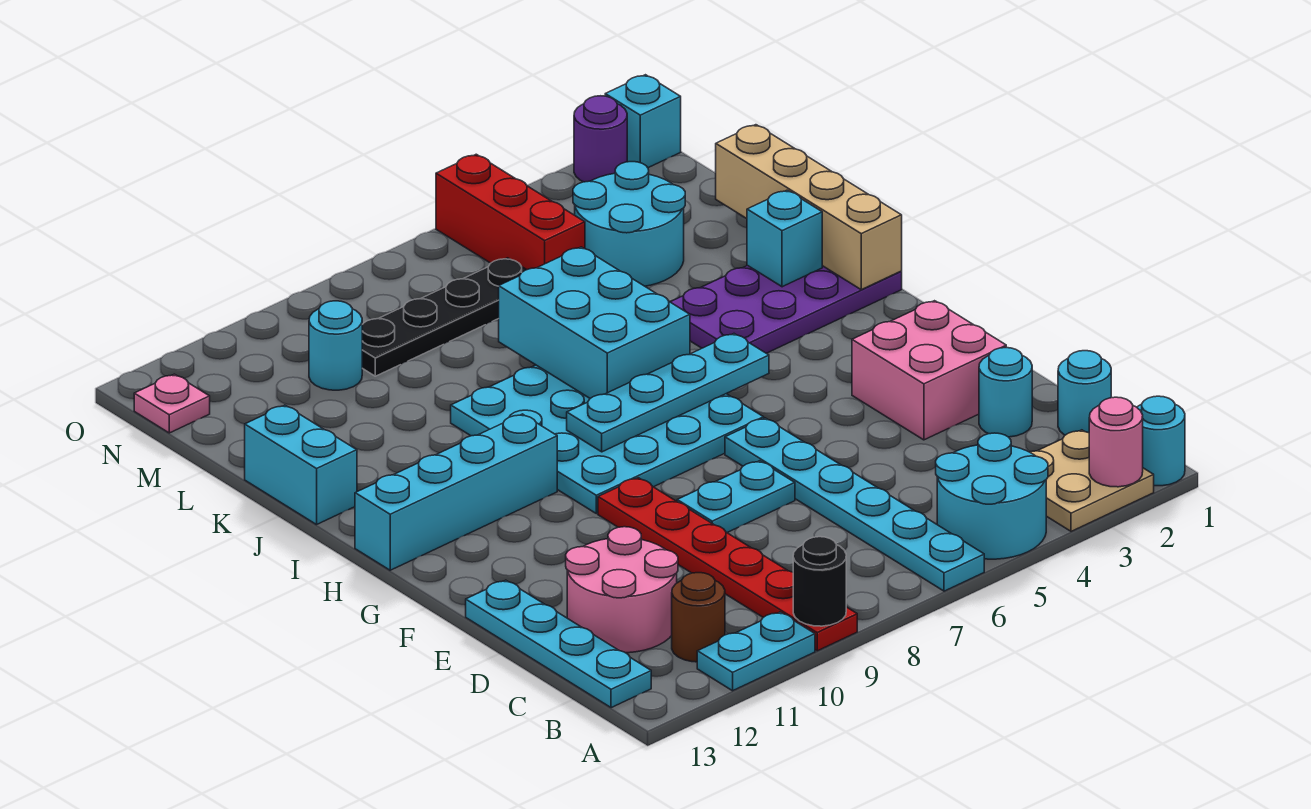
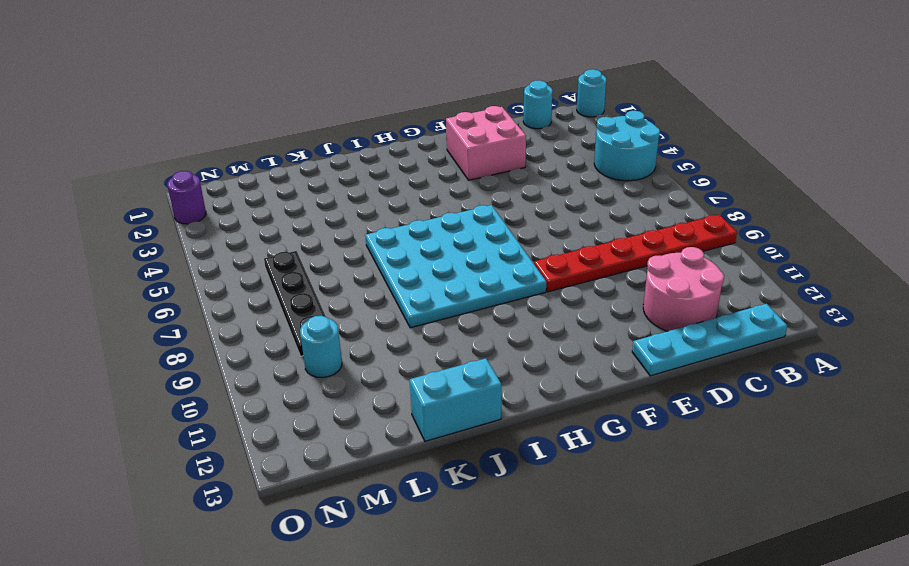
none -> tan plate A2:B3 level 1
none -> cyan plate A6:F6 level 1
none -> cyan plate A10:A11 level 1
none -> brown round brick B11 level 1

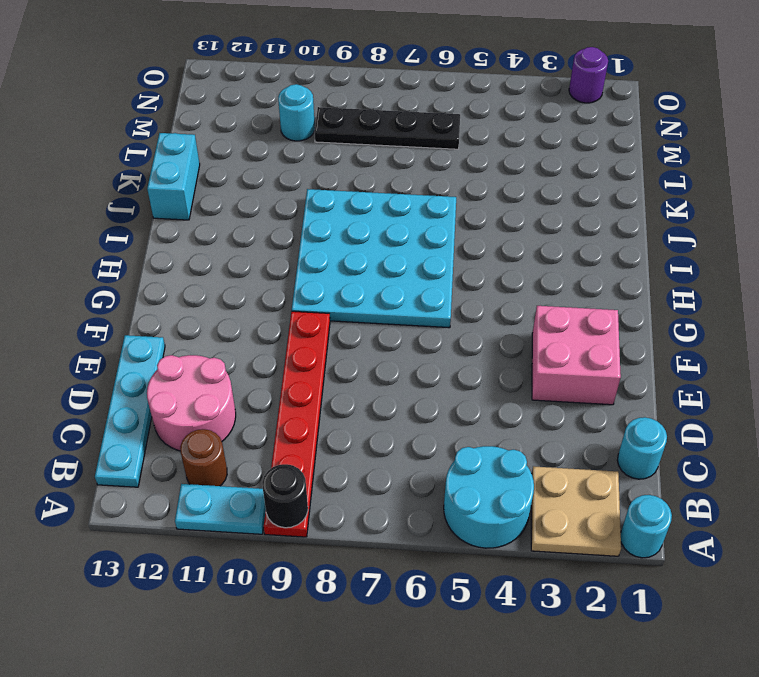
none -> cyan plate A6:F6 level 1
none -> cyan round brick D2 level 1
none -> cyan plate E7:E8 level 1
none -> cyan brick H10:H13 level 1

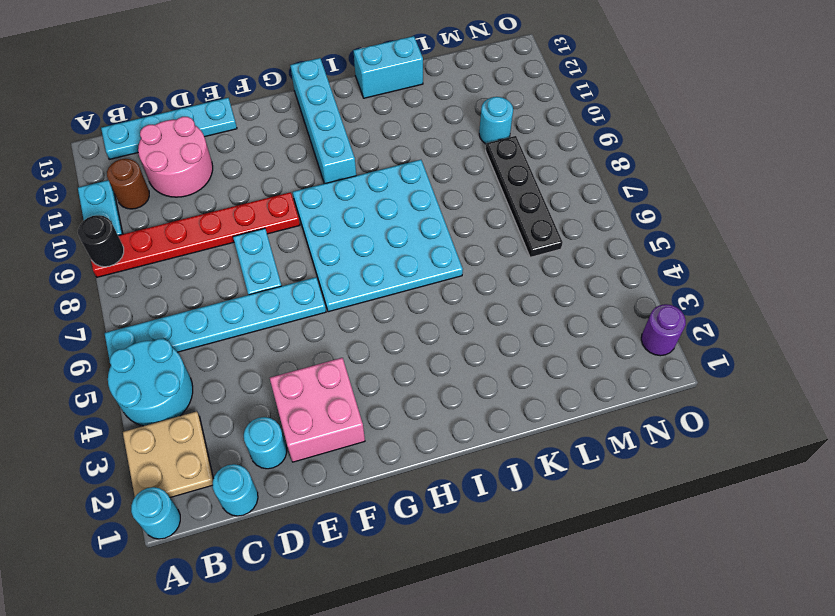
none -> purple plate I1:J4 level 1
none -> cyan round brick L3:M4 level 1
none -> red brick M5:O5 level 1
none -> pink plate N13 level 1

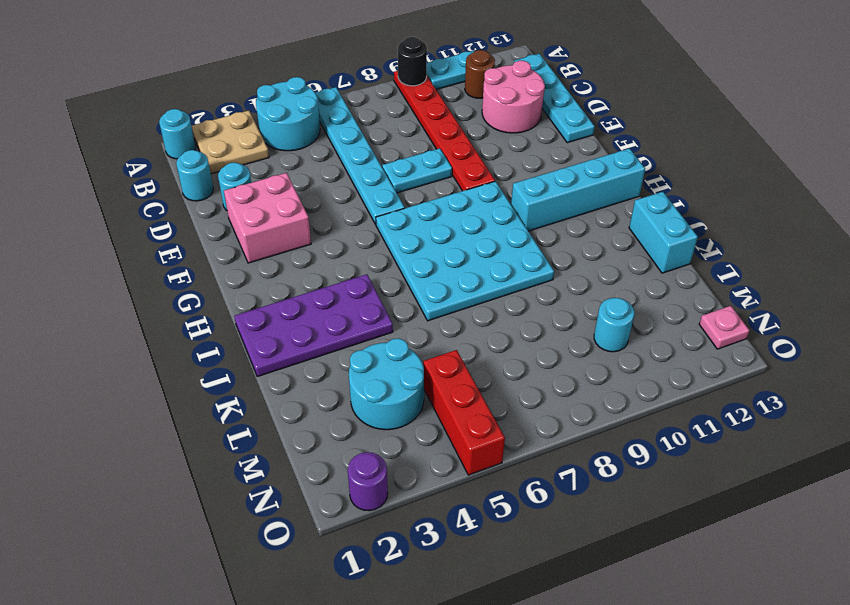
none -> black plate M6:M9 level 1
none -> cyan brick O1 level 1
none -> pink round brick A2 level 2
none -> cyan plate H5:H8 level 2

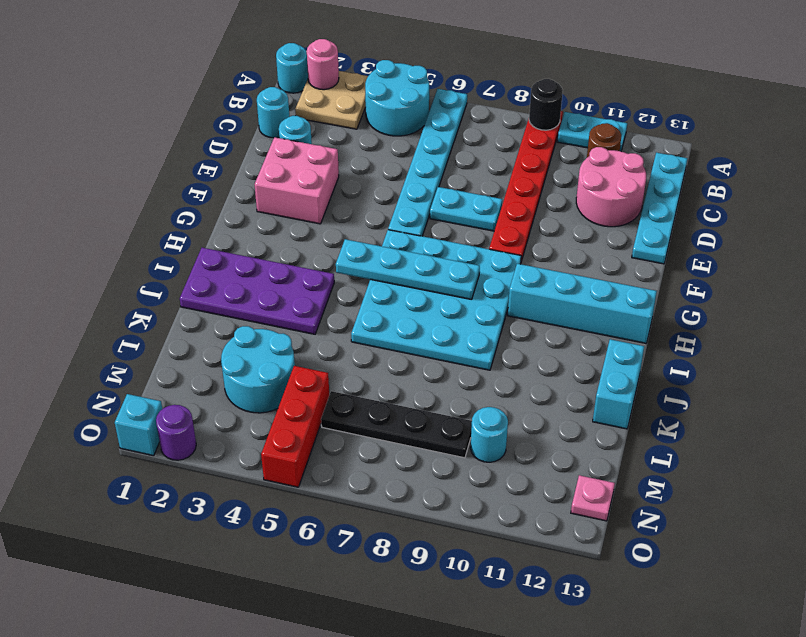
none -> tan brick I1:L1 level 2
none -> cyan brick I6:K7 level 2
none -> cyan brick J2 level 2

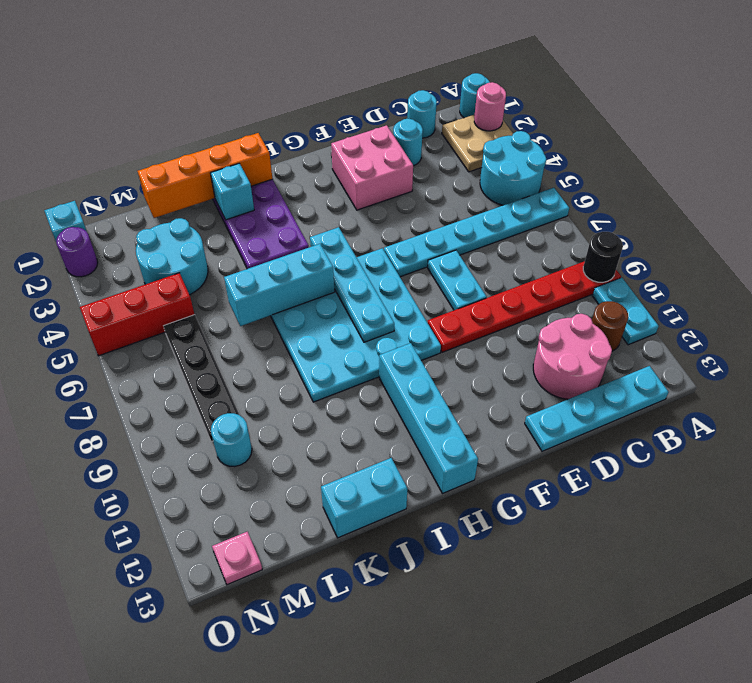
orange brick I1:L1 level 2 -> tan brick I1:L1 level 2
cyan brick I6:K6 level 2 -> cyan brick I6:K7 level 2

